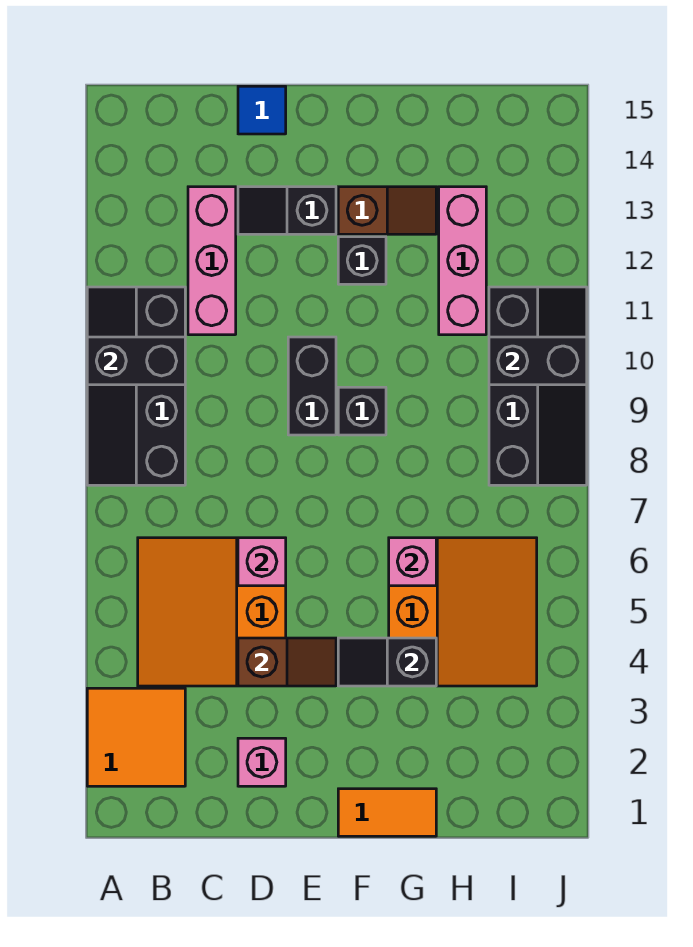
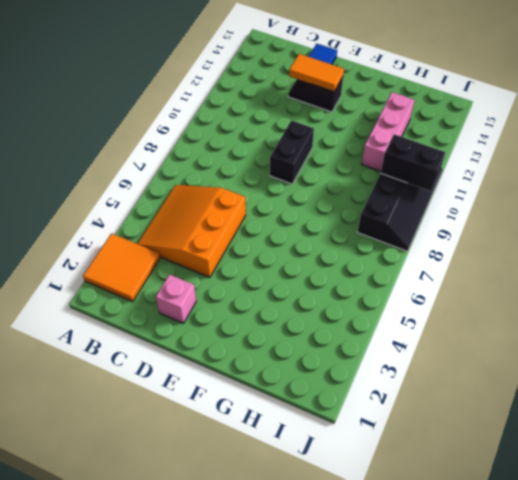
orange tile D13:E13 level 2 -> orange tile F1:G1 level 1
none -> black slope A8:B11 level 1 top B
none -> pink brick C11:C13 level 1
none -> black brick F9 level 1

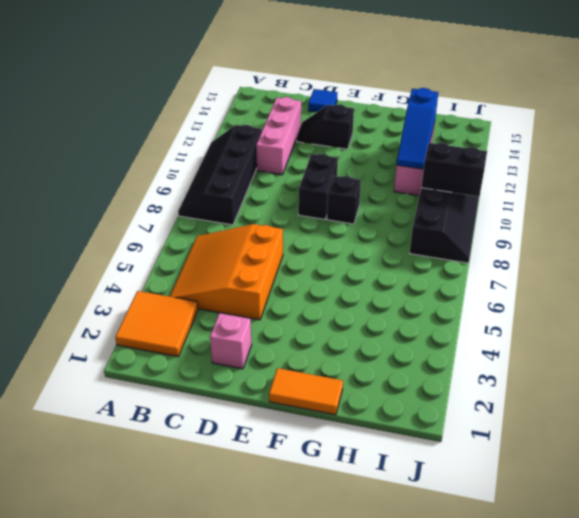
blue slope H11:H13 level 2 top 13 -> none
none -> black brick F12 level 1
none -> brown slope F13:G13 level 1 top F
none -> orange slope G4:I6 level 1 top G

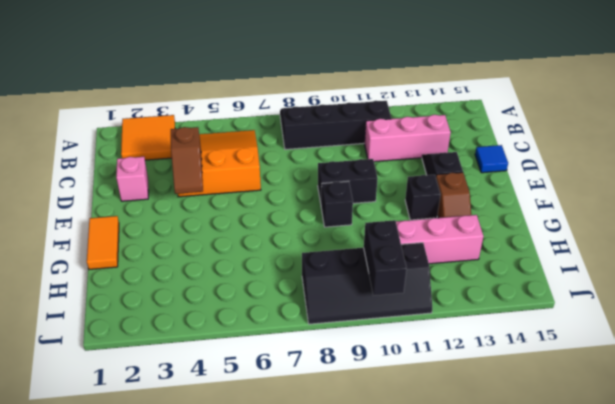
none -> orange slope G4:I6 level 1 top G
none -> black brick A10:B10 level 2
none -> pink brick D6 level 2

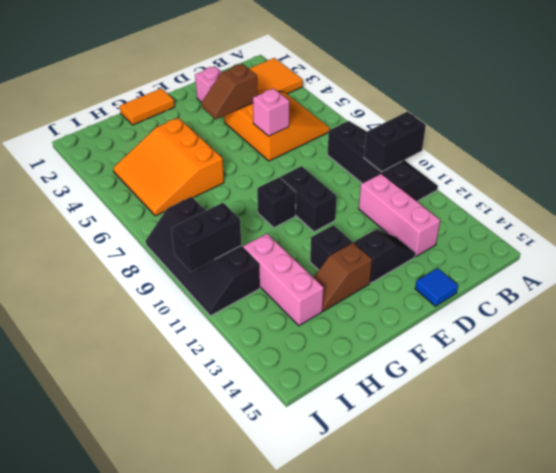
none -> black slope F4:G4 level 2 top G
none -> pink brick G6 level 2

